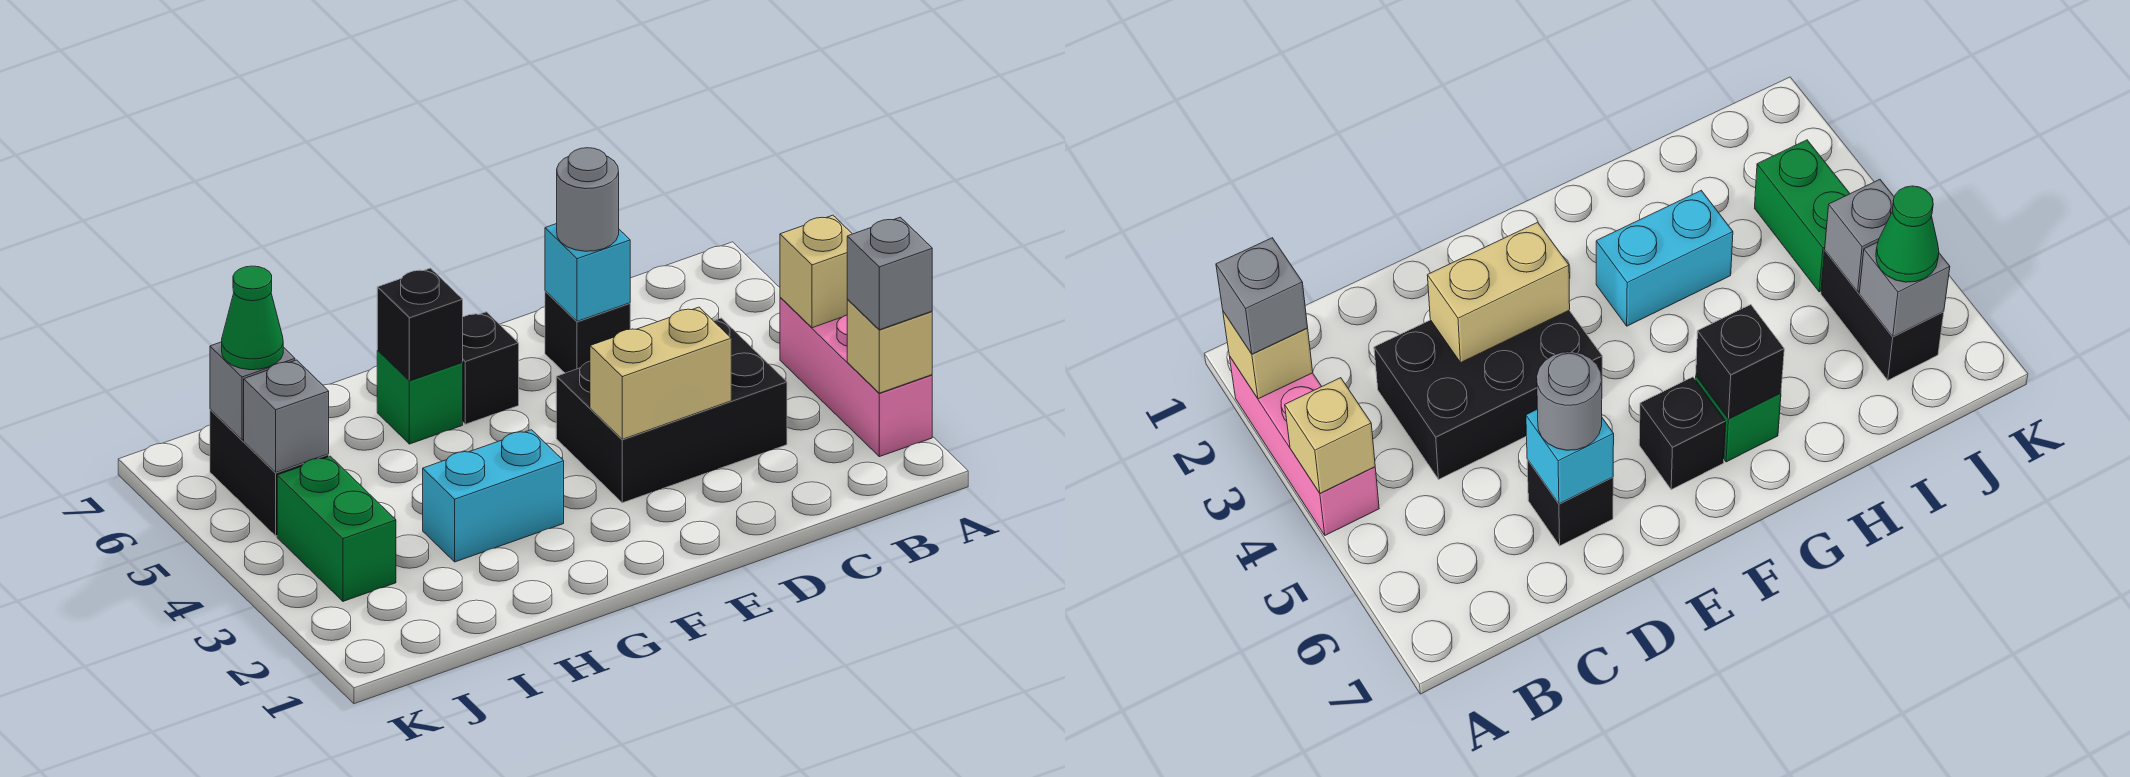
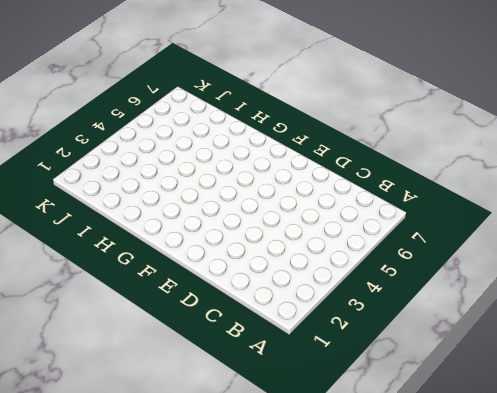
none -> pink brick A2:A4 level 1
none -> black brick C3:E4 level 1
none -> black brick D6 level 1

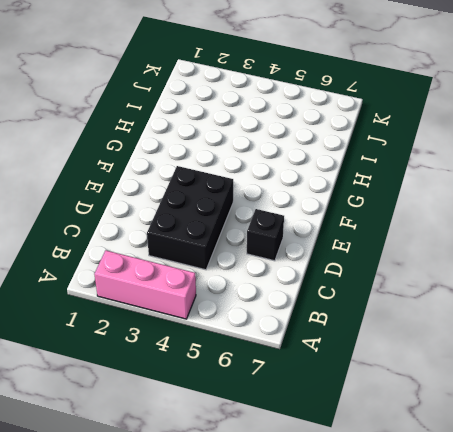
none -> black brick F6 level 1
none -> cyan brick G3:H3 level 1
none -> green brick G6 level 1

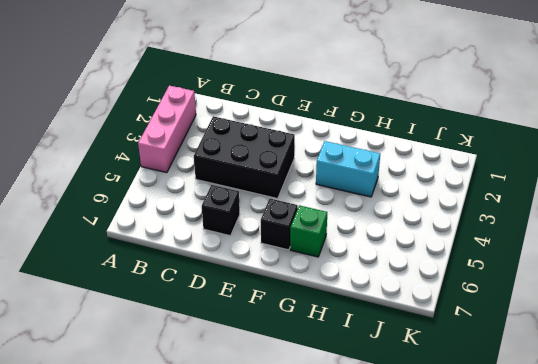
none -> green brick J3:J4 level 1
none -> black brick J5:J6 level 1
none -> tan brick A2 level 2

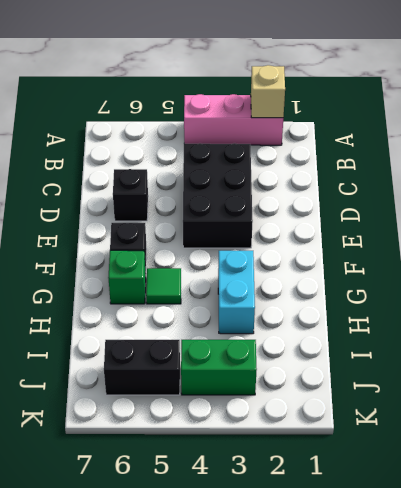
green tile G5 level 1 -> none
none -> tan brick A4 level 2
none -> tan brick D3:E3 level 2
none -> cyan brick D6 level 2

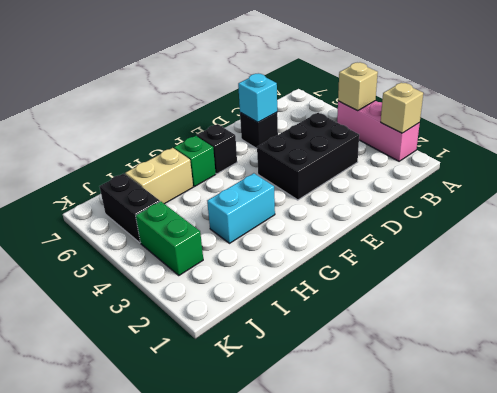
tan brick H6:I6 level 1 -> tan brick D3:E3 level 2
none -> black brick G6 level 2
none -> grey brick J5 level 2
none -> grey brick J6 level 2

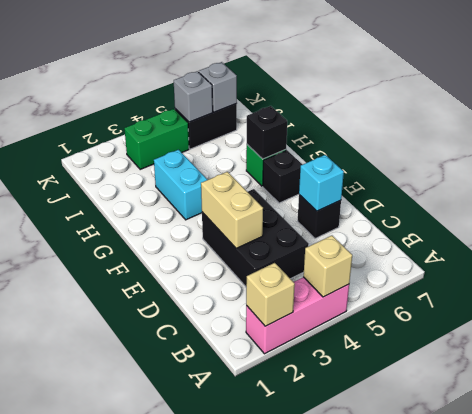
none -> grey brick A2 level 3
none -> grey round brick D6 level 3
none -> green cone J6 level 3

